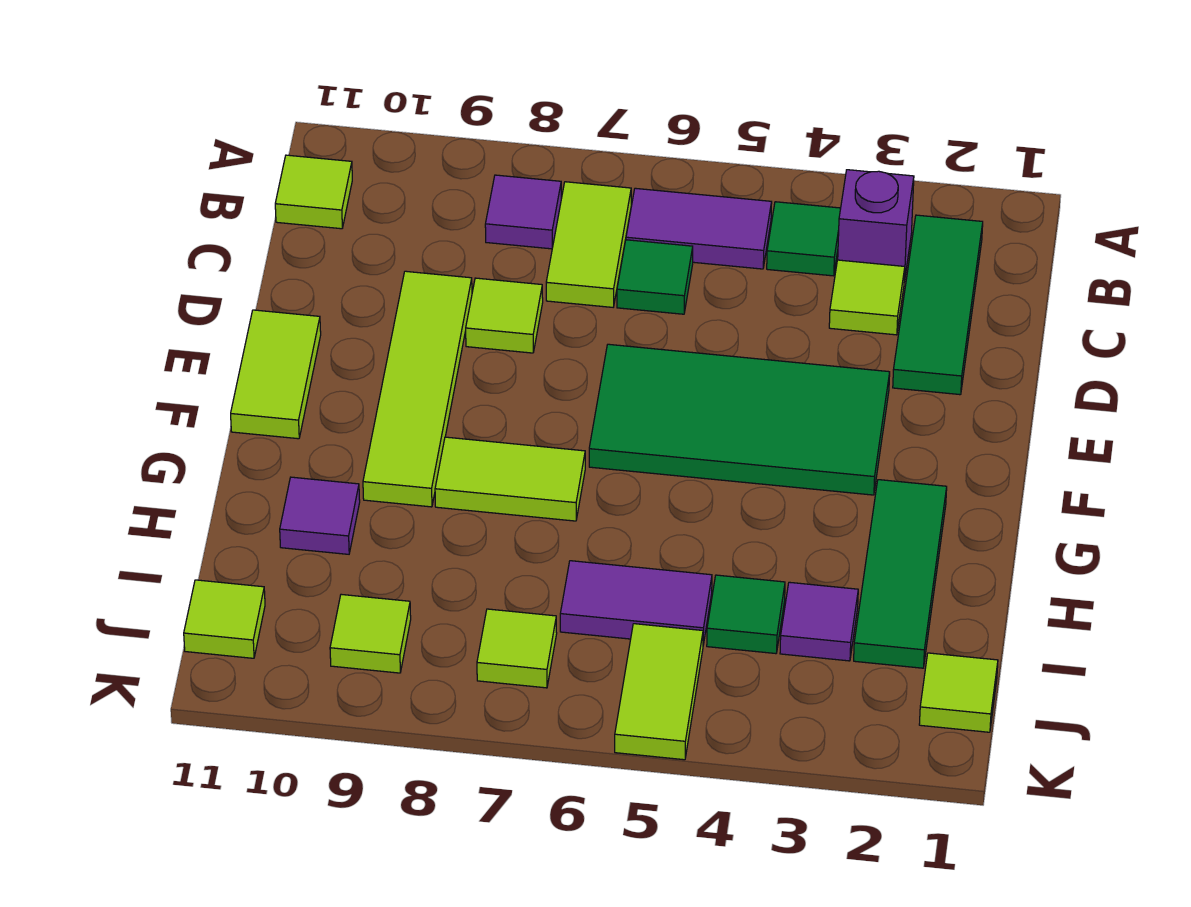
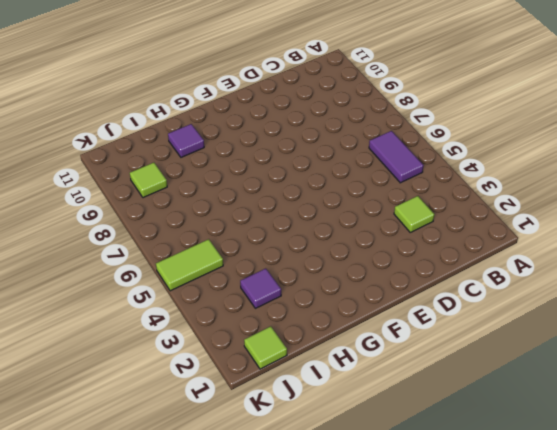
none -> green tile B2:D2 level 1
none -> purple brick B3 level 1
none -> green tile B4 level 1

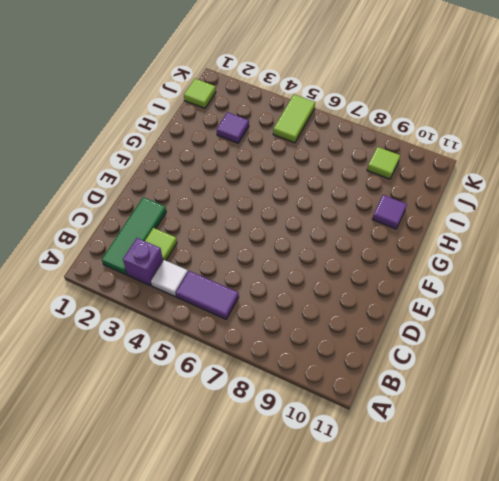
white tile B4 level 1 -> green tile B4 level 1
none -> lime tile B7:C7 level 1
none -> purple tile B8 level 1
none -> lime tile B11 level 1

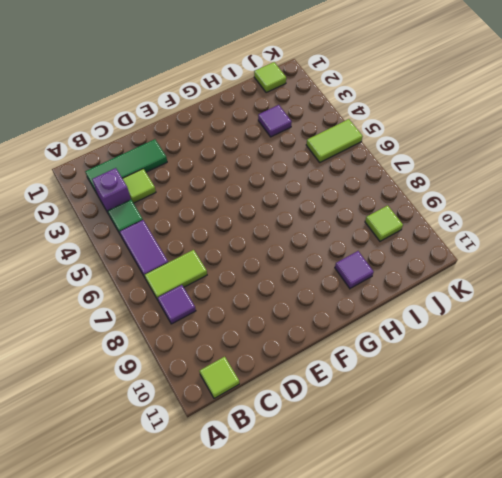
none -> green tile C6 level 1
none -> lime tile D8 level 1
none -> lime tile D9:G9 level 1

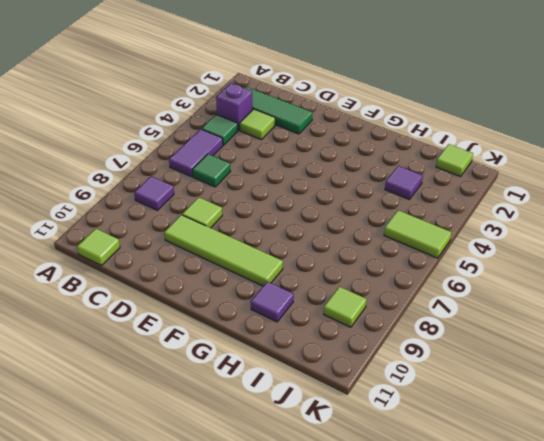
none -> lime tile B7:C7 level 1
none -> green tile E3:F6 level 1
none -> lime tile E11:F11 level 1

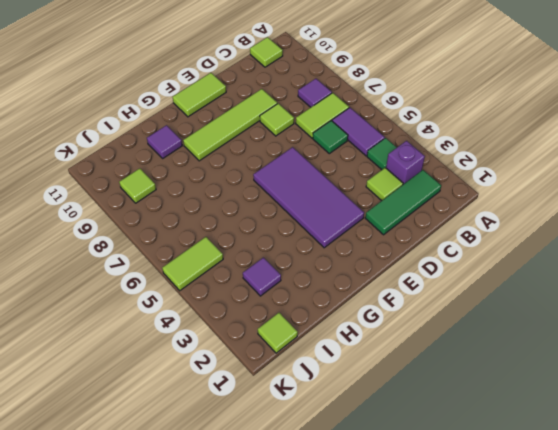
purple tile E3:F6 level 1 -> green tile E3:F6 level 1
none -> green tile G2:I2 level 1
none -> lime tile G7:G8 level 1
none -> green tile I4 level 1

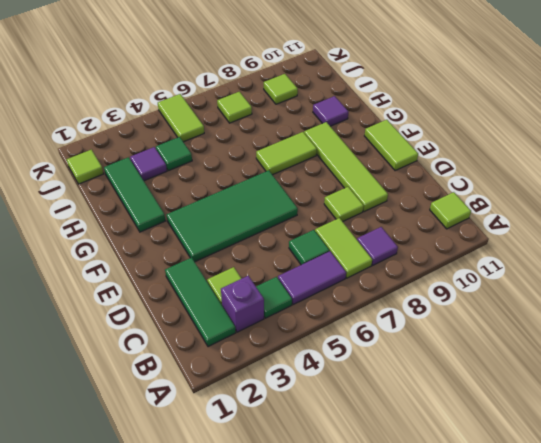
none -> purple tile I5:I6 level 1
none -> lime tile J11 level 1

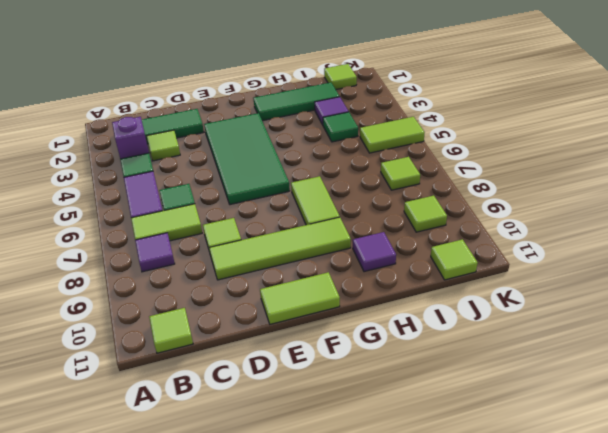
none -> purple tile I5:I6 level 1

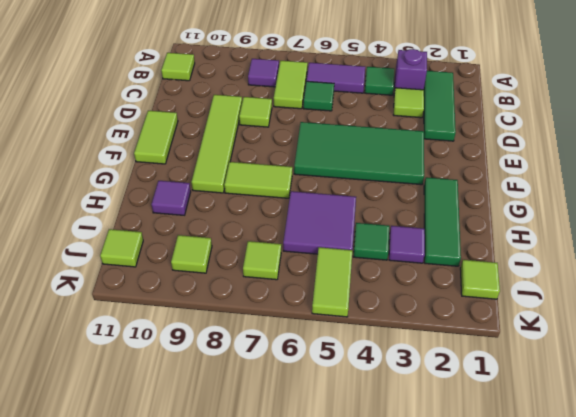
purple tile H5:I6 level 1 -> purple tile I5:I6 level 1

